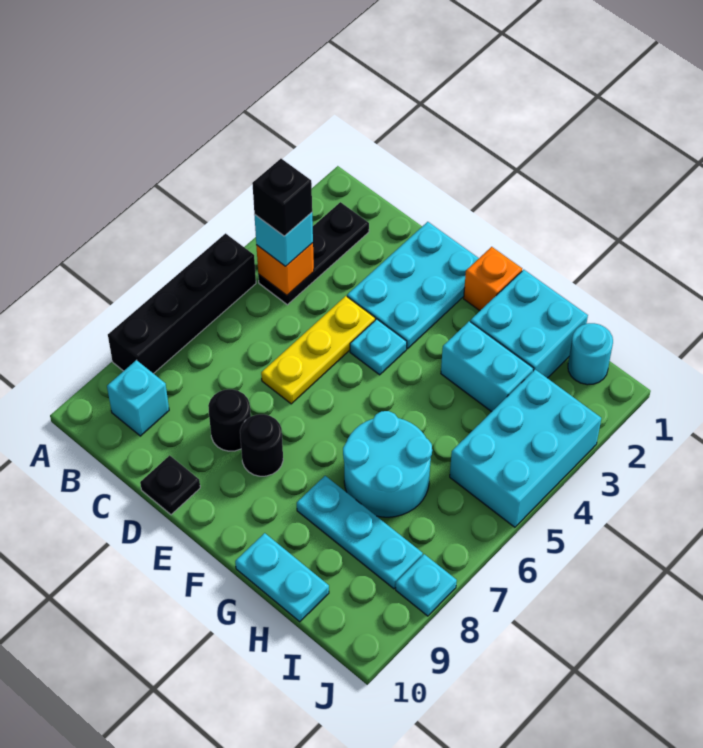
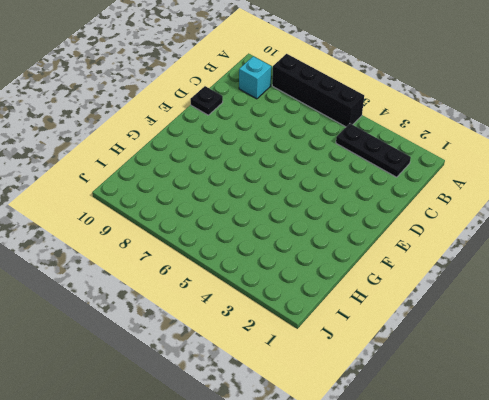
none -> cyan plate D1:E3 level 1
none -> yellow plate D4:D6 level 1
none -> black round brick D8 level 1

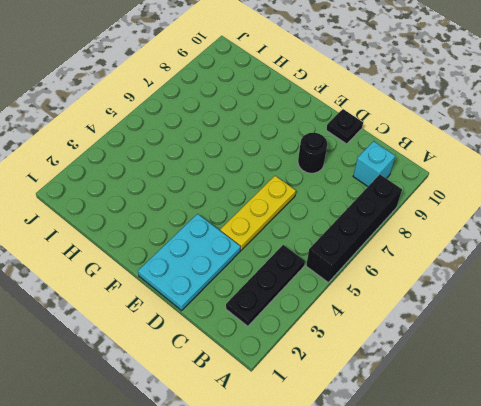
none -> cyan plate E4 level 1
none -> black round brick E8 level 1
none -> orange brick F1 level 1

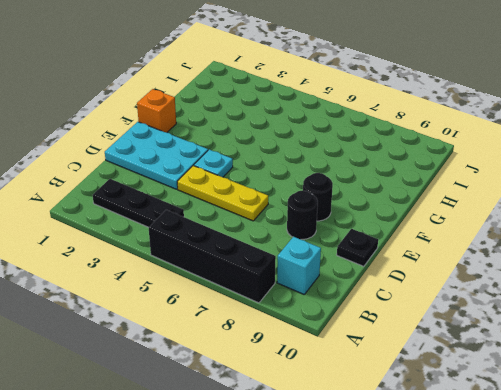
none -> cyan brick G1:H2 level 1
none -> cyan brick G3:H3 level 1
none -> cyan round brick G6:H7 level 1

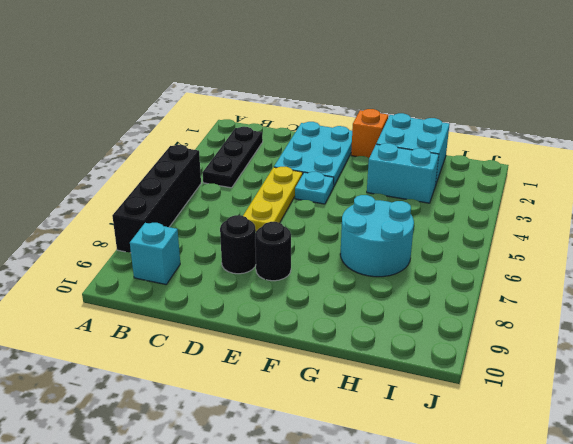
none -> black plate D10 level 1
none -> cyan plate G8:I8 level 1
none -> cyan plate G10:H10 level 1

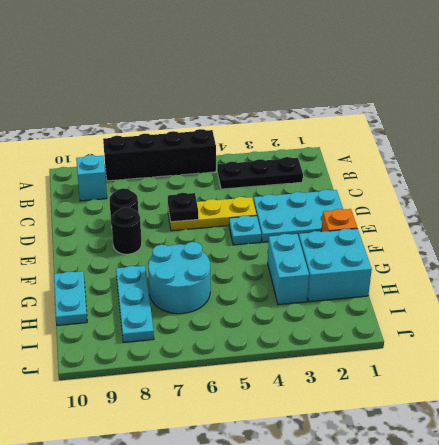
black plate D6 level 2 -> black plate D10 level 1
none -> cyan round brick I1 level 1
none -> cyan brick I3:J5 level 1
none -> cyan plate J8 level 1

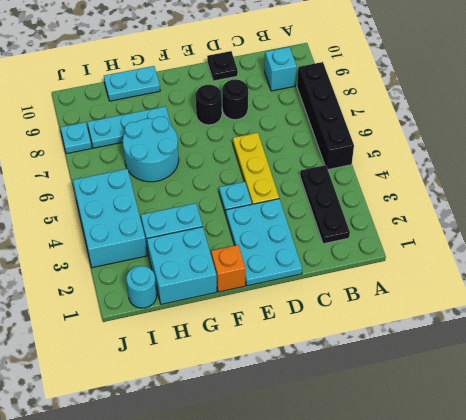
none -> orange brick B4 level 2
none -> cyan brick B4 level 3
none -> black brick B4 level 4

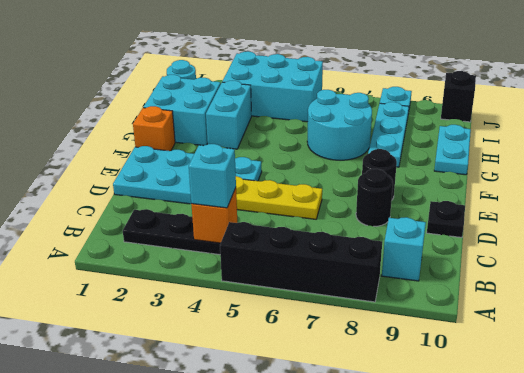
black brick J10 level 1 -> black brick B4 level 4

